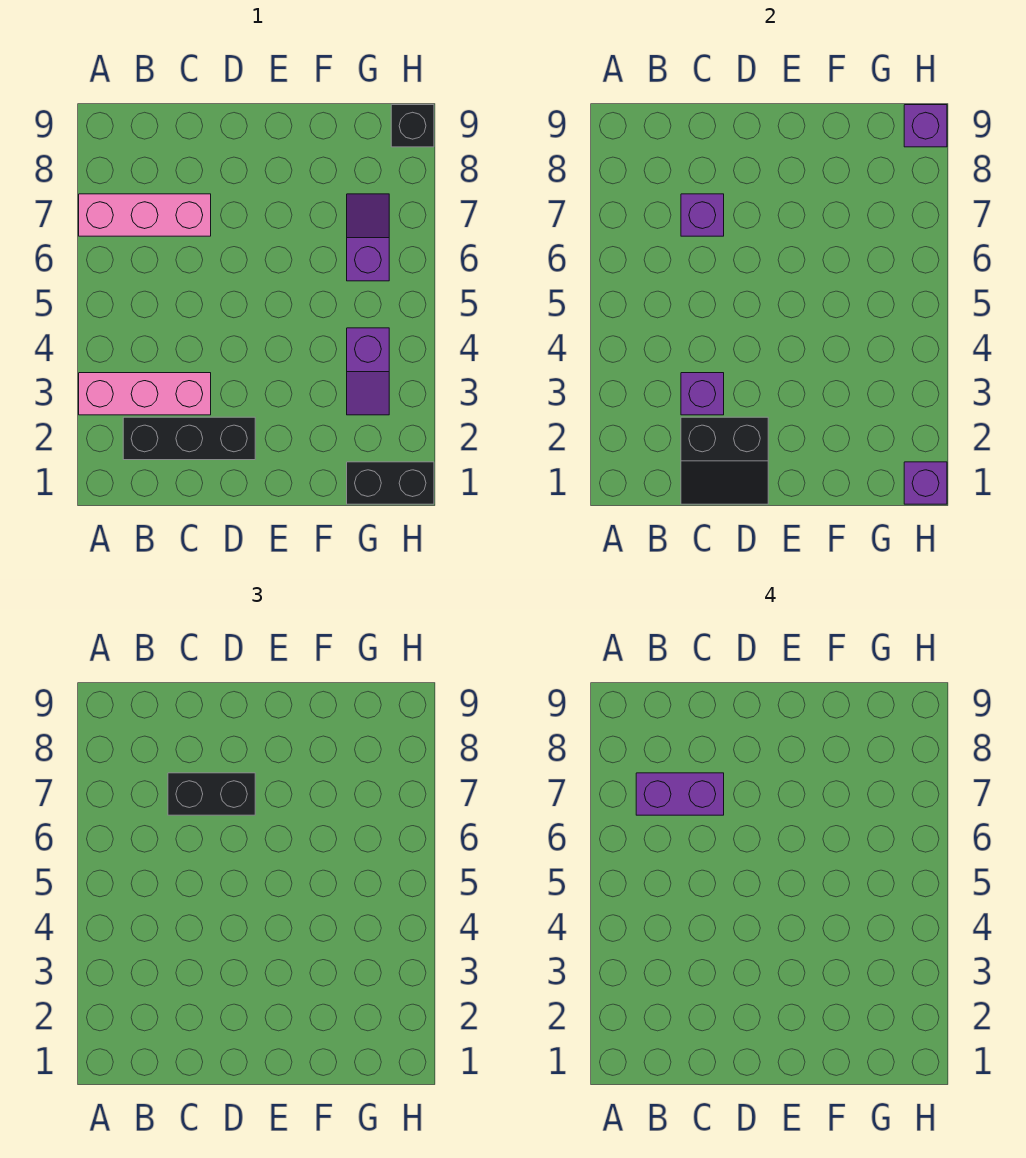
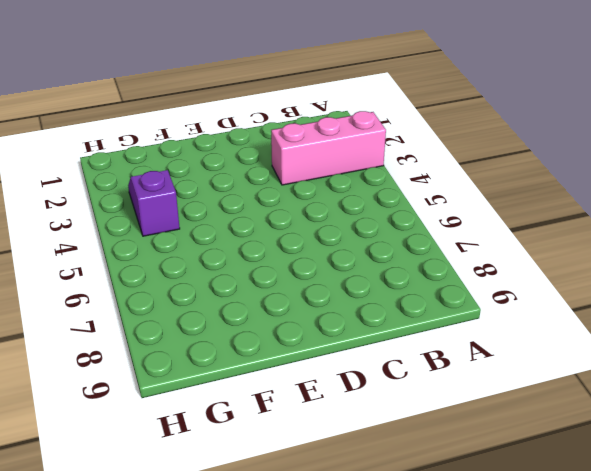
none -> pink brick A7:C7 level 1
none -> black brick B2:D2 level 1
none -> black brick G1:H1 level 1

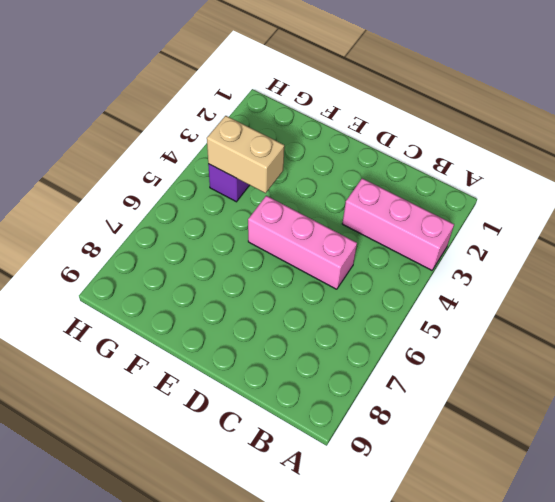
pink brick C5:E5 level 1 -> pink brick A7:C7 level 1
tan brick F4:G4 level 2 -> none
none -> black brick B2:D2 level 1
none -> black brick G1:H1 level 1
none -> purple slope G6:G7 level 1 top 6

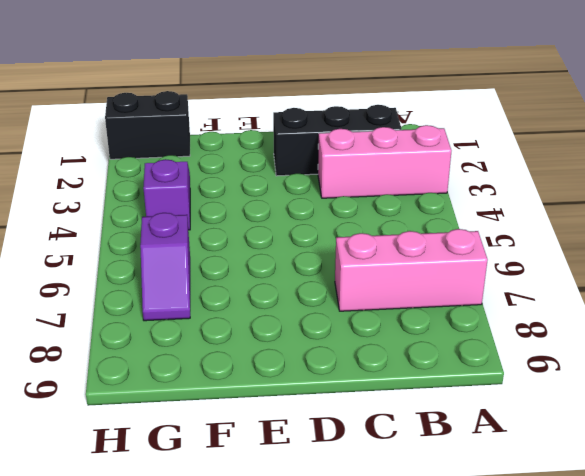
none -> black brick H9 level 1
none -> black slope C1:D2 level 2 top 2
none -> purple brick C3 level 2

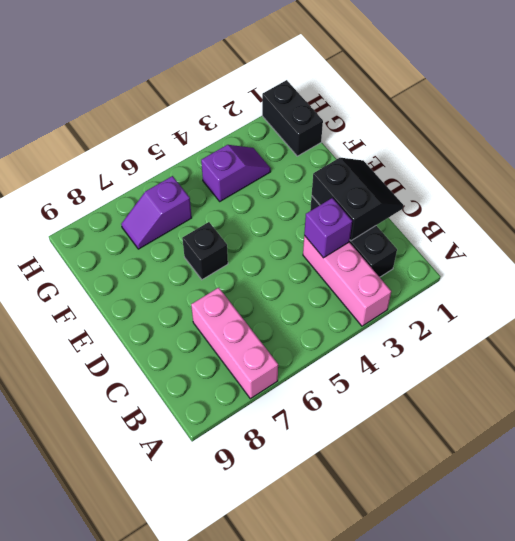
black brick E6 level 1 -> black brick H9 level 1
none -> purple brick C7 level 2
none -> purple brick H1 level 2
none -> purple brick H9 level 2

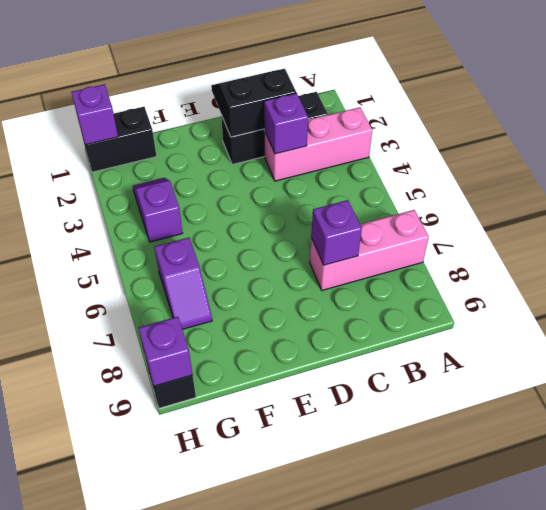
none -> black brick C7:D7 level 3
none -> purple brick B7:C7 level 4

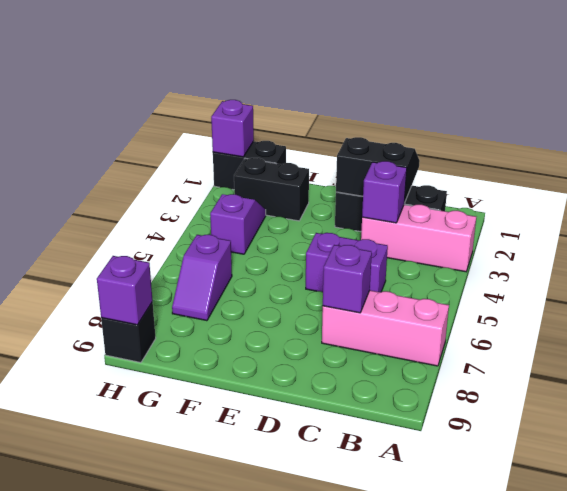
purple brick C5:D5 level 1 -> purple brick B7:C7 level 4
black brick F2:G2 level 1 -> black brick C7:D7 level 3

